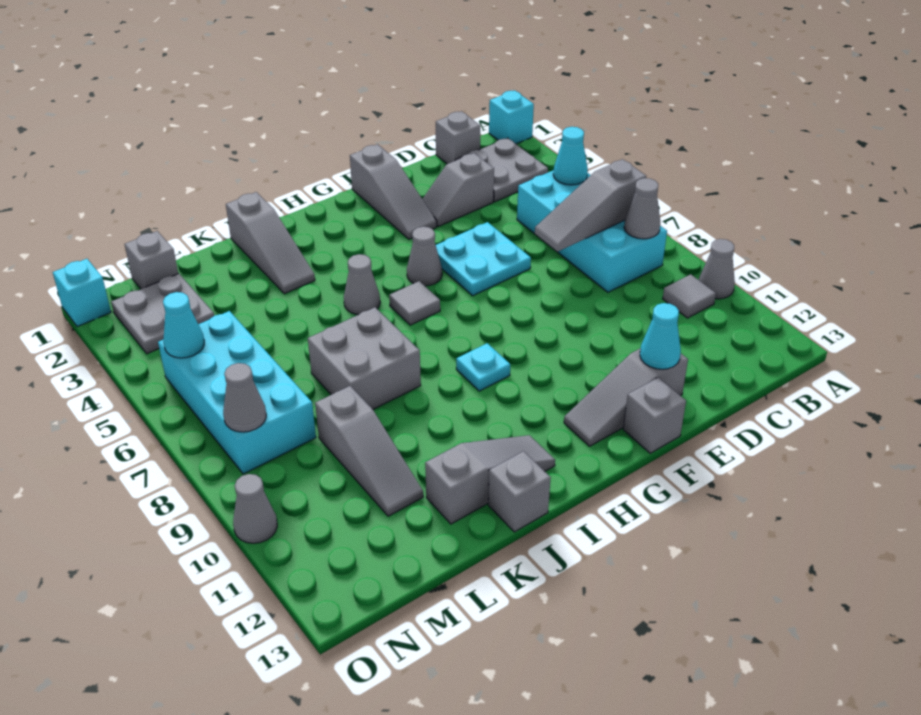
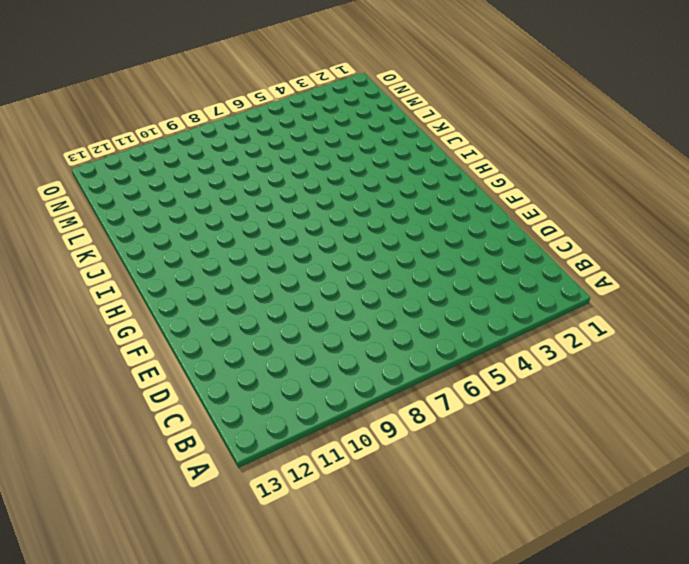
none -> cyan brick A1 level 1
none -> grey cone A10 level 1
none -> grey plate B2:C3 level 1
none -> cyan brick B5:C8 level 1

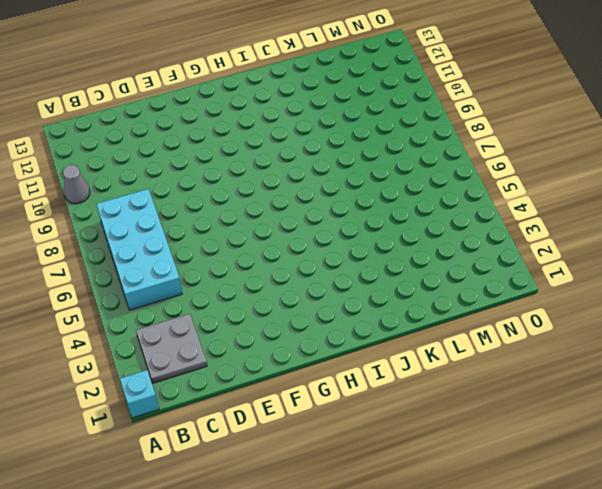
none -> grey tile B10 level 1
none -> grey brick C1 level 1
none -> grey slope D3:E3 level 1 top D
none -> cyan plate E5:F6 level 1

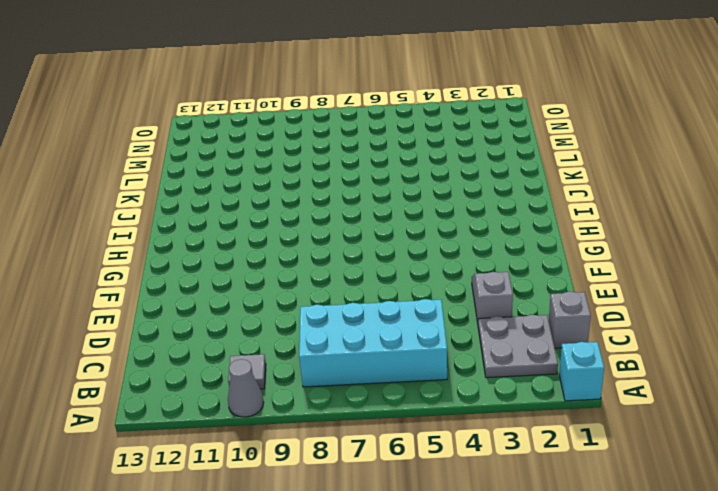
none -> cyan plate E5:F6 level 1
none -> grey slope E12:G12 level 1 top E
none -> grey slope F1:F3 level 1 top 1
none -> grey brick F13 level 1

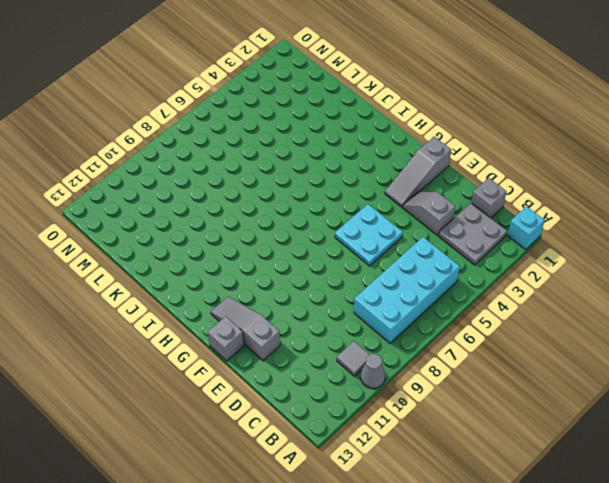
none -> grey cone G5 level 1
none -> grey tile H6 level 1
none -> cyan plate H9 level 1
none -> grey cone I5 level 1

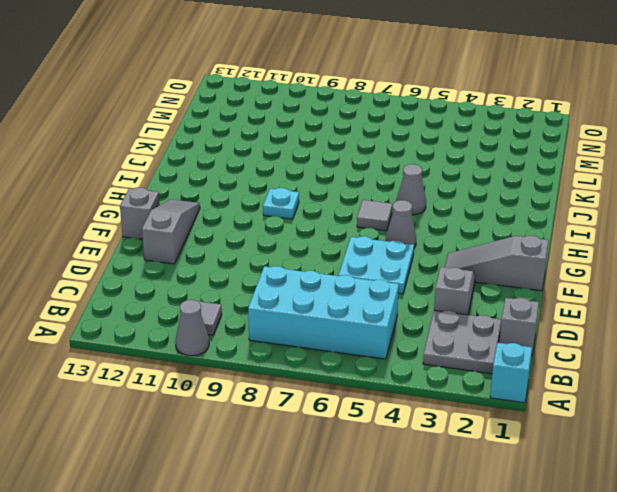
none -> grey slope I12:K12 level 1 top K
none -> grey slope J1:J3 level 1 top 1
none -> grey brick J7:K8 level 1
none -> grey brick J13 level 1

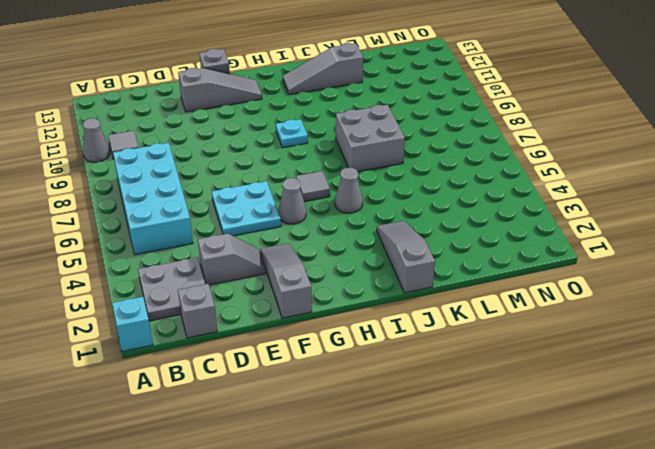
none -> grey brick J13 level 1
none -> grey slope L9:L11 level 1 top 9
none -> grey brick M1 level 1
none -> grey plate M2:N3 level 1

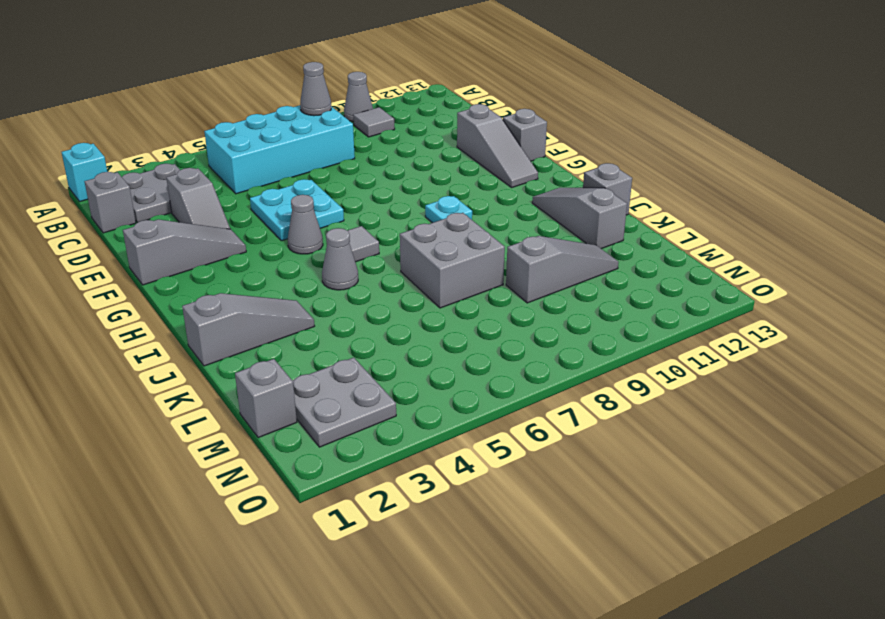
none -> cyan brick M5:N8 level 1
none -> cyan brick O1 level 1
none -> grey cone O10 level 1
none -> cyan cone B5 level 2

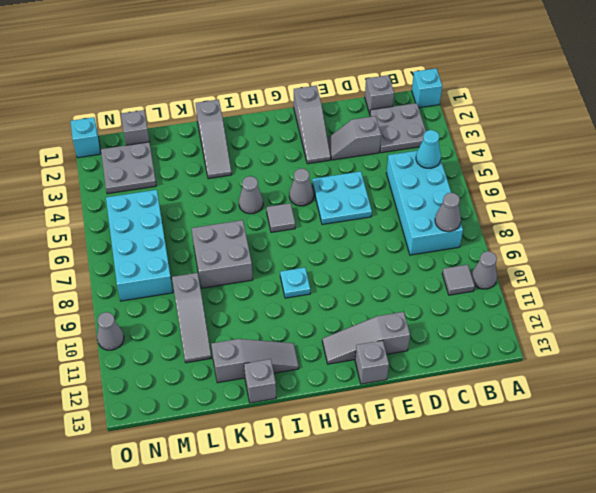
none -> grey slope B7:D7 level 2 top B
none -> cyan cone E12 level 2
none -> cyan cone N5 level 2
none -> grey cone N8 level 2

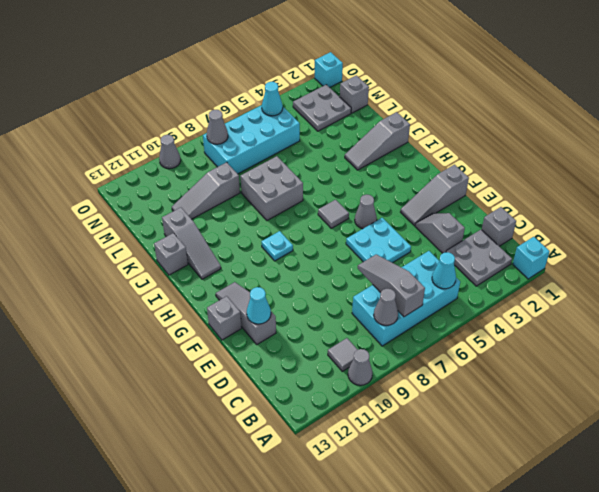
none -> grey cone I5 level 1

